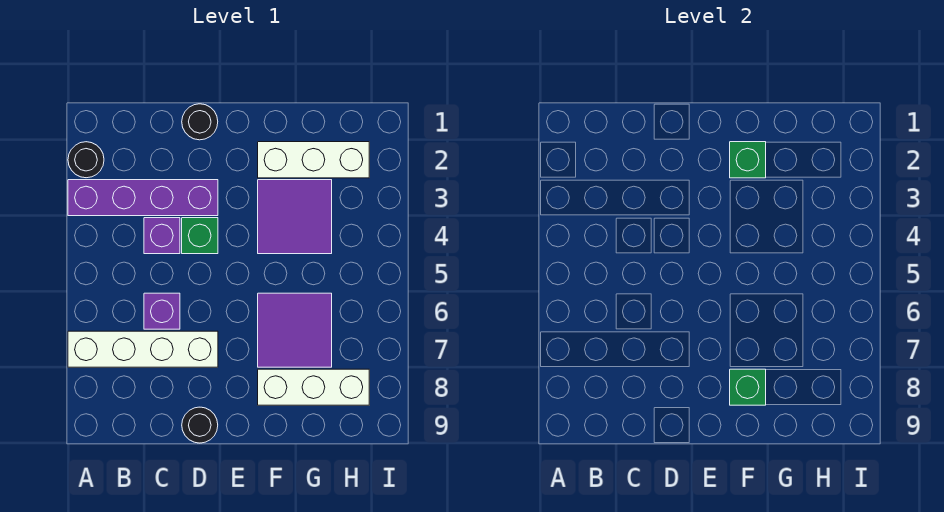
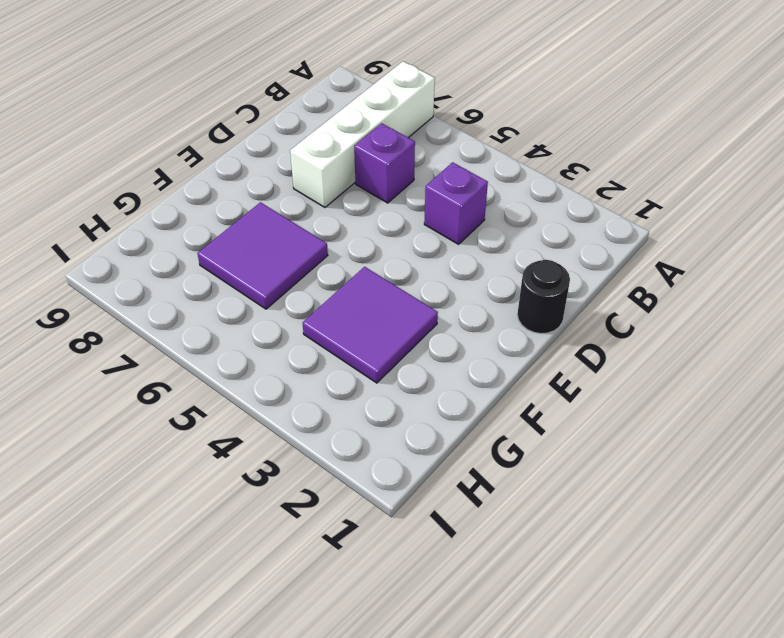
none -> black round brick A2 level 1
none -> purple brick A3:D3 level 1
none -> green brick D4 level 1

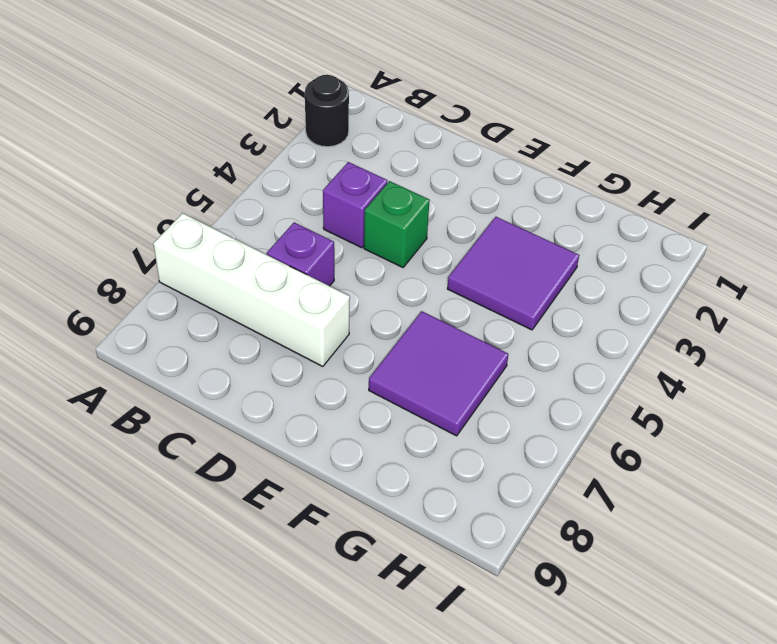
none -> purple brick A3:D3 level 1
none -> black round brick D1 level 1
none -> black round brick D9 level 1

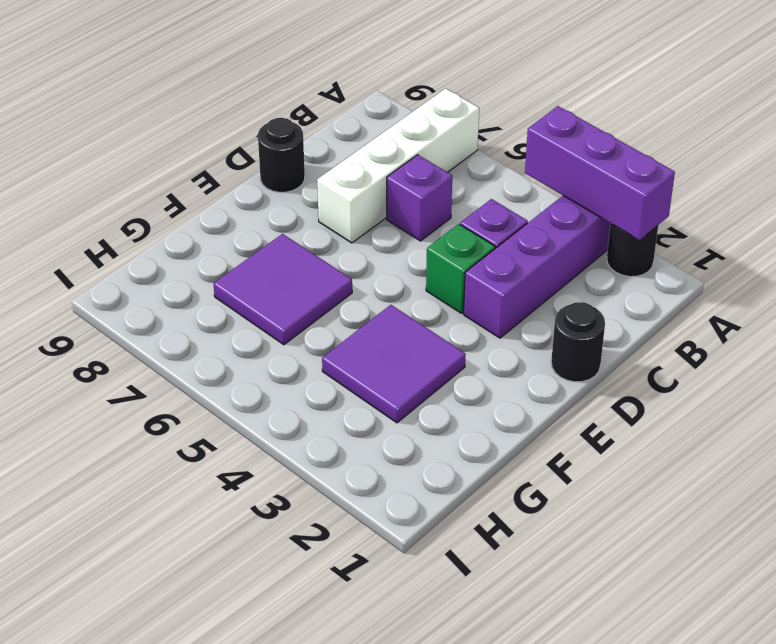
purple brick A2:A4 level 2 -> none
none -> white brick F2:H2 level 1
none -> white brick F8:H8 level 1
none -> green brick F2 level 2

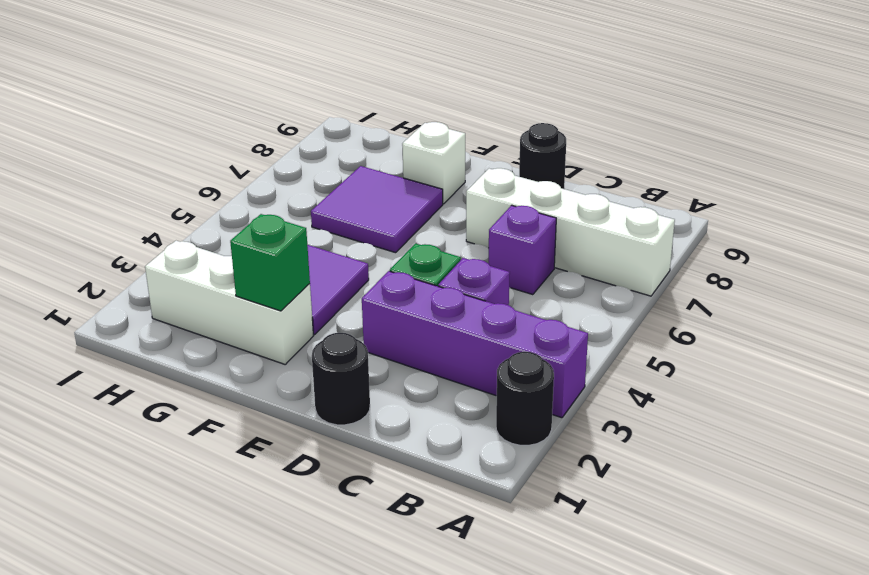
white brick F8 level 1 -> white brick F8:H8 level 1
none -> green brick F8 level 2

